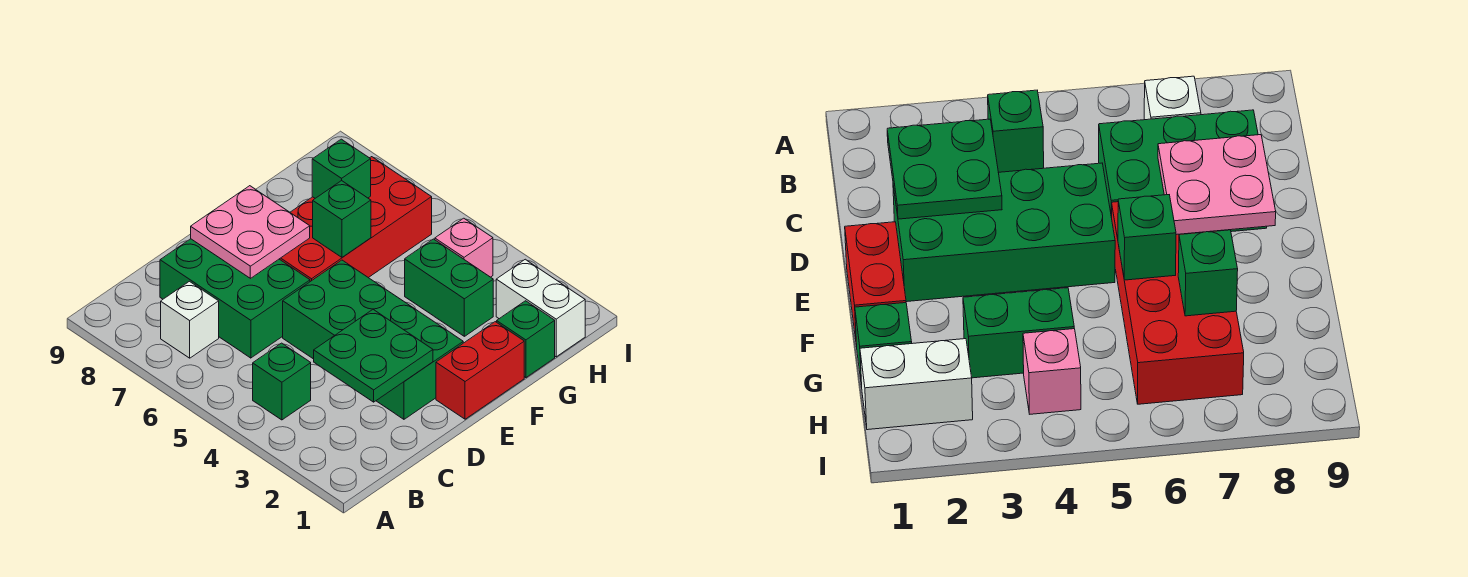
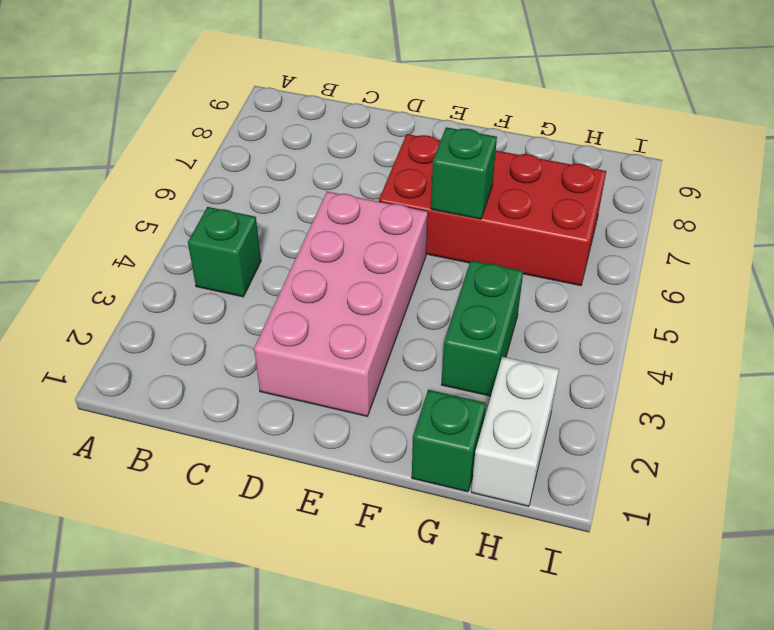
pink brick D2:E5 level 1 -> green brick D2:E5 level 1
none -> white brick B7 level 1
none -> green brick C6:D8 level 1
none -> red brick E1:F1 level 1

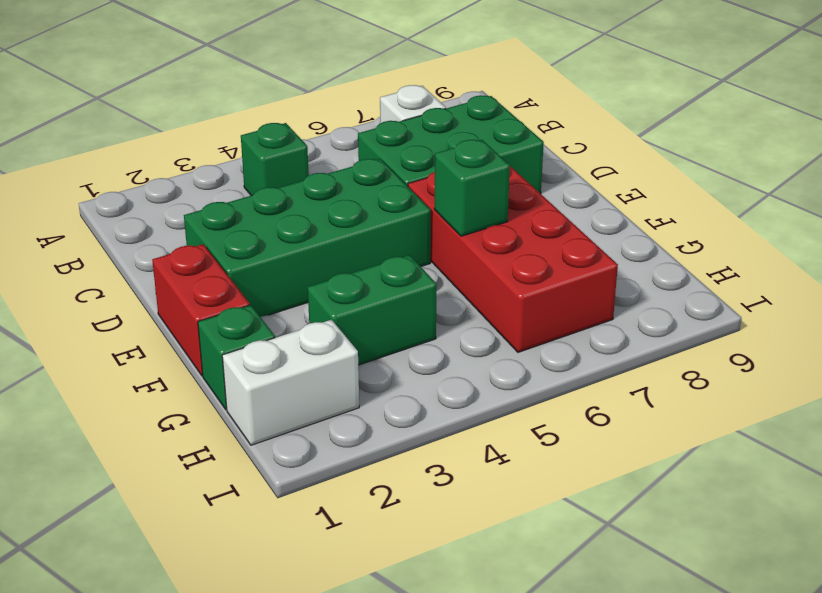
none -> pink brick H4 level 1
none -> green plate C2:D3 level 2
none -> pink plate D7:E8 level 2

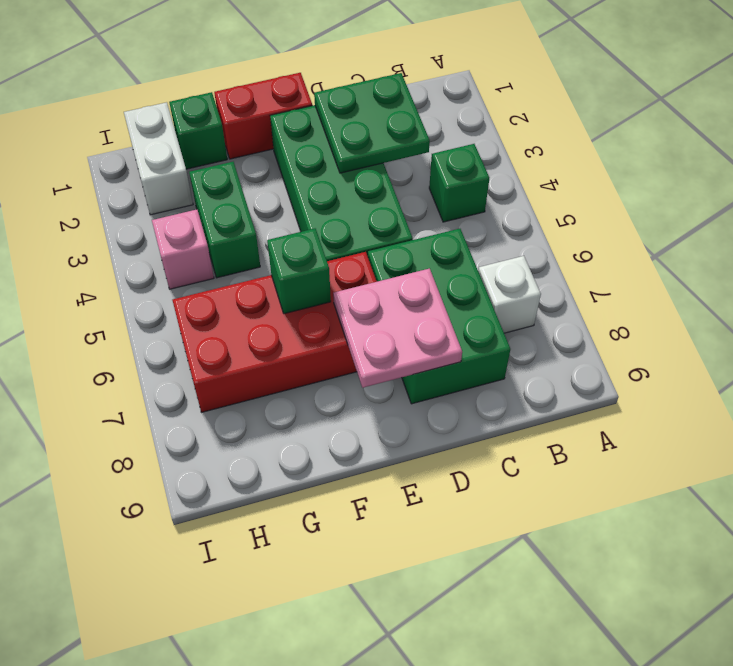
none -> green brick G7 level 2

